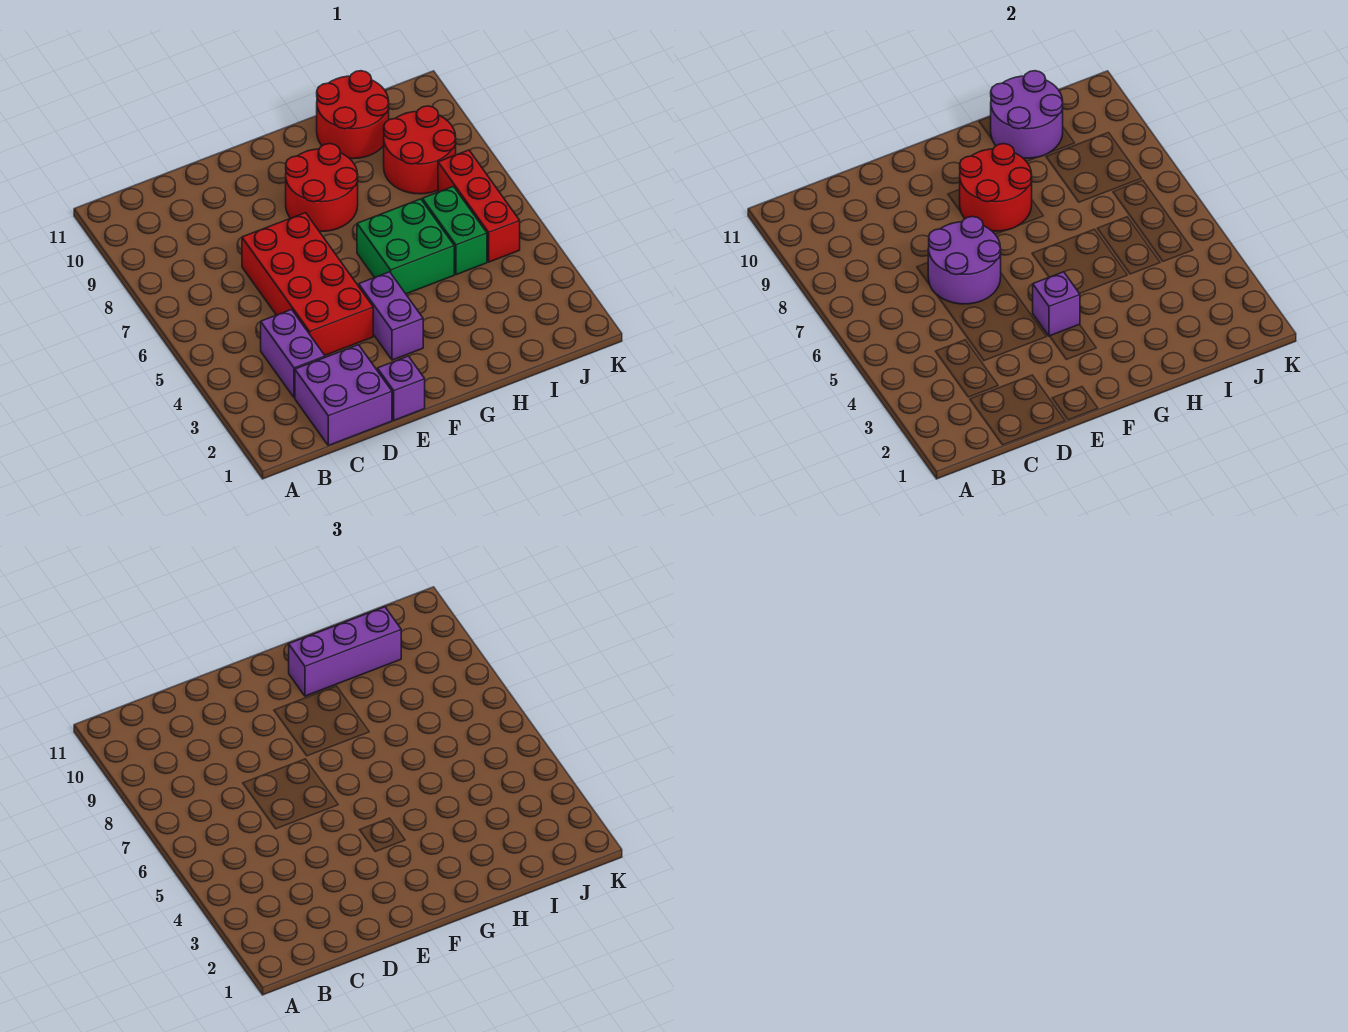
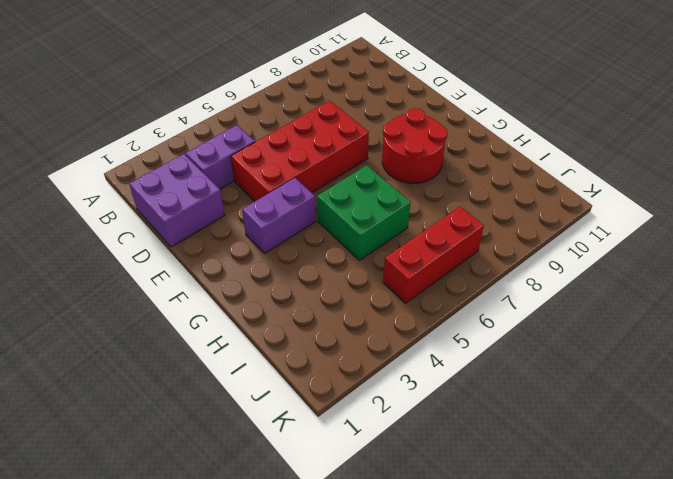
none -> purple brick E1 level 1
none -> red round brick H10:I11 level 1
none -> green brick I5:I6 level 1

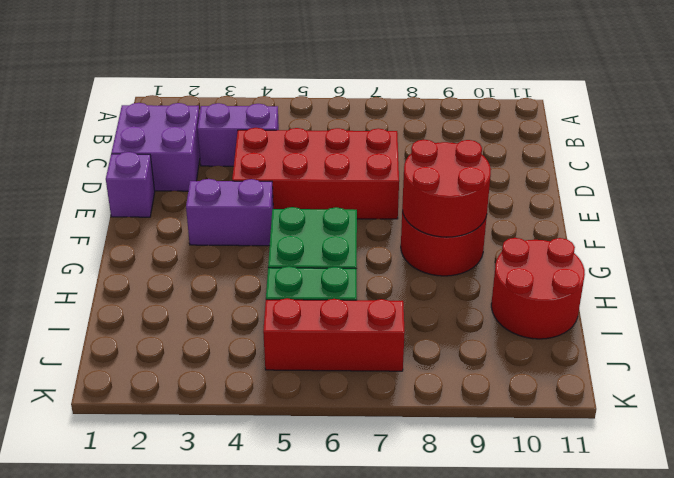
none -> red round brick I8:J9 level 1
none -> purple round brick D6:E7 level 2
none -> purple brick F4 level 2

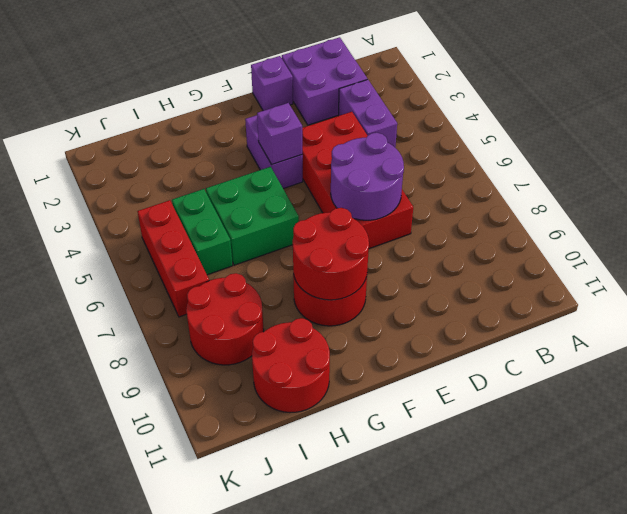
none -> purple round brick H10:I11 level 2
none -> purple brick G10:I10 level 3

